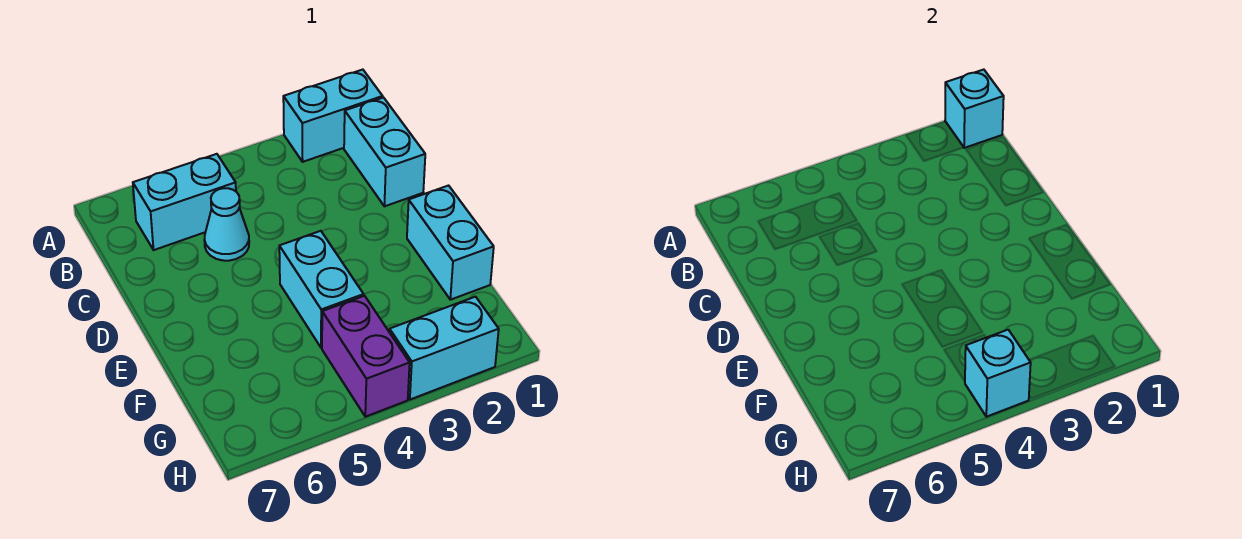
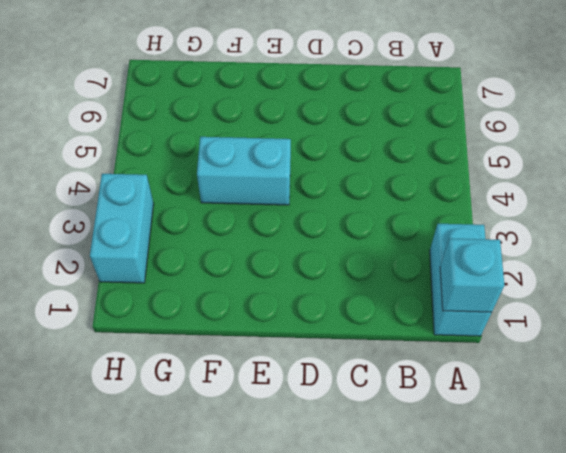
none -> cyan brick B1:C1 level 1
none -> cyan brick B5:B6 level 1

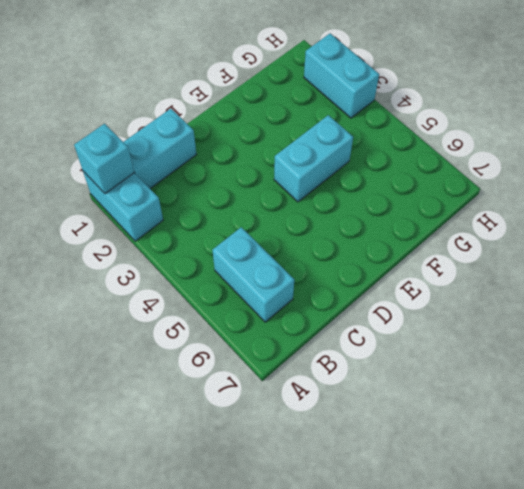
none -> cyan cone C5 level 1
none -> cyan brick E1:F1 level 1

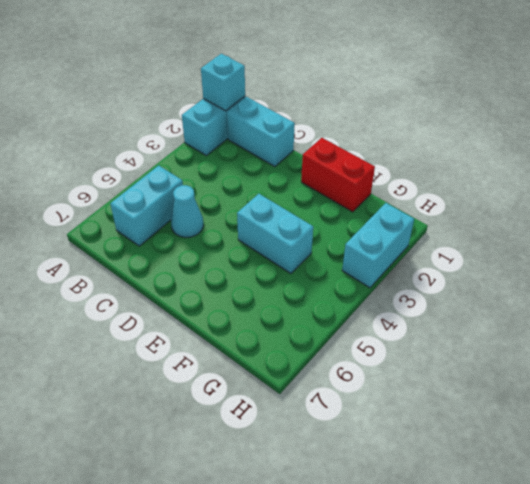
red brick E1:F1 level 1 -> cyan brick E1:F1 level 1
none -> purple brick G4:H4 level 1
none -> cyan brick H4 level 2

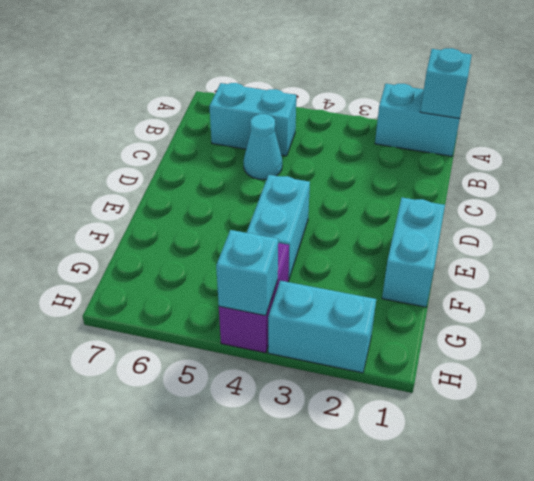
none -> cyan brick B1:C1 level 1

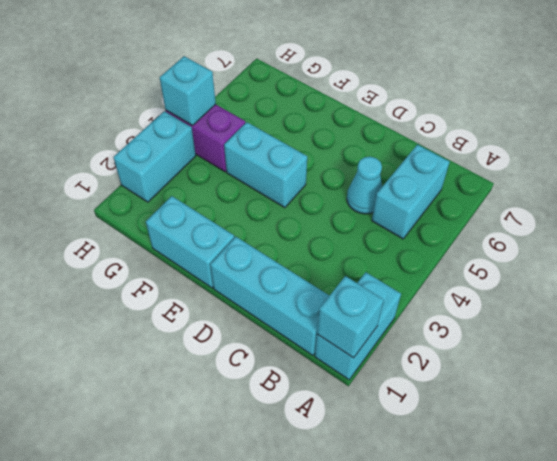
cyan brick B1:D1 level 1 -> cyan brick B1:C1 level 1

